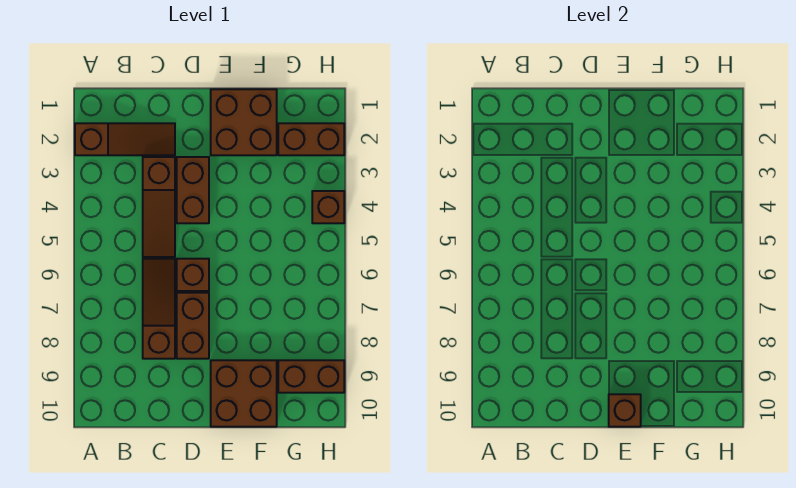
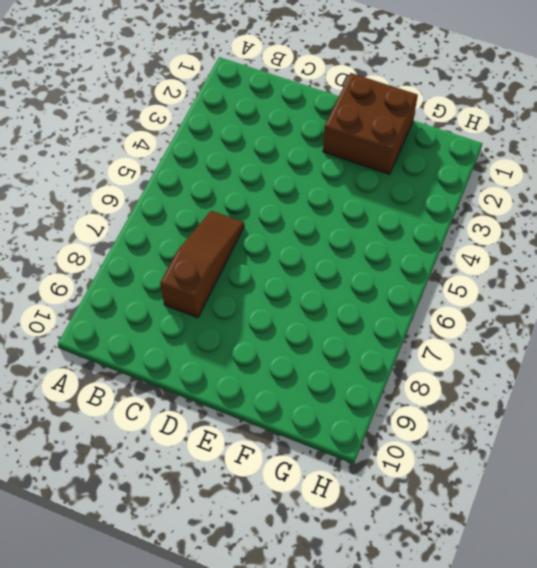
none -> brown slope A2:C2 level 1 top A
none -> brown slope C3:C5 level 1 top 3
none -> brown brick D3:D4 level 1

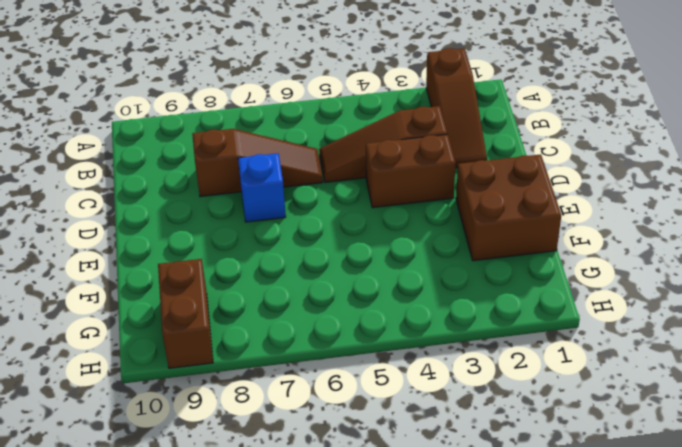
blue brick D7 level 1 -> brown brick D7:D8 level 1
none -> brown brick D6 level 1
none -> brown brick E9:F10 level 1
none -> brown brick G2:H2 level 1

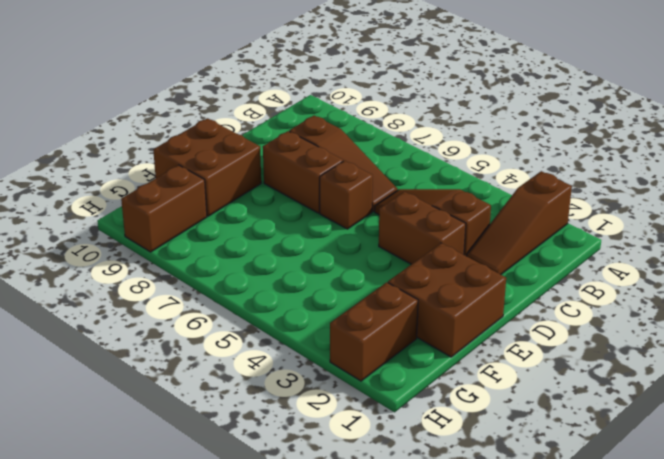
none -> brown brick H4 level 1
none -> brown brick E10 level 2

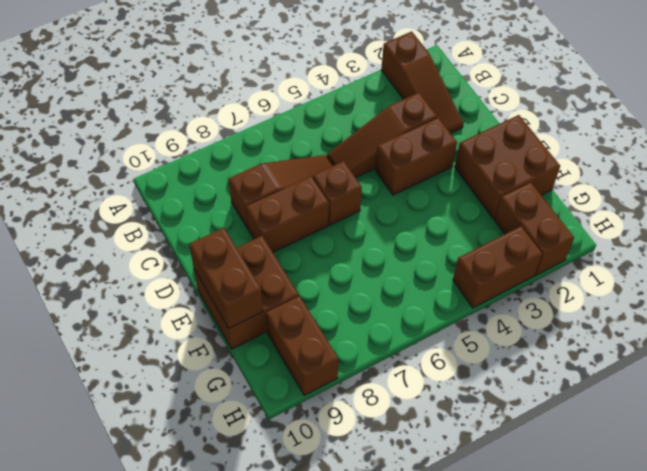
brown brick E10:F10 level 2 -> brown brick E10 level 2
brown brick H3:H4 level 1 -> brown brick H4 level 1

